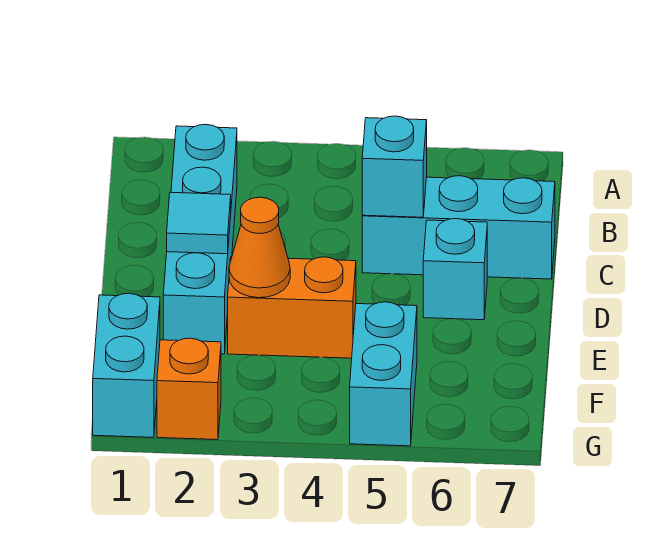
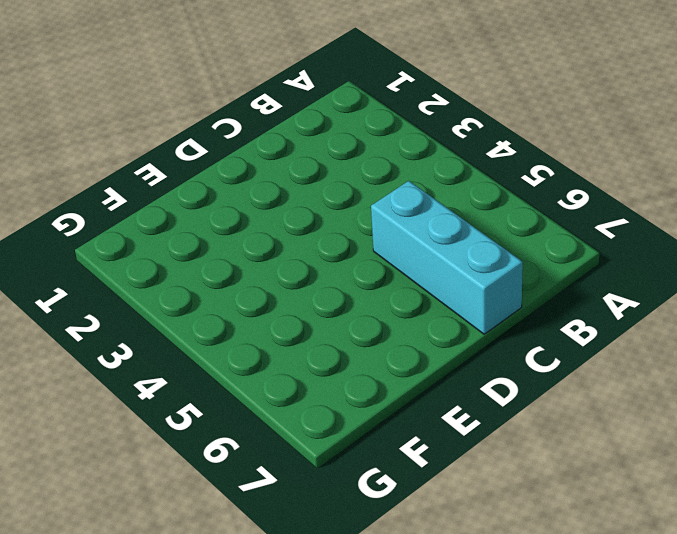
none -> cyan brick B2:E2 level 1
none -> cyan brick D6 level 1

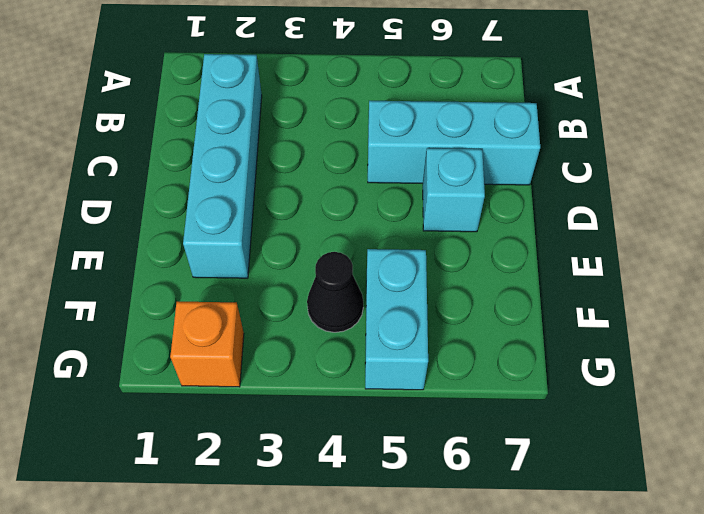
black cone F4 level 1 -> none
none -> orange brick E3:E4 level 1
none -> cyan brick F1:G1 level 1

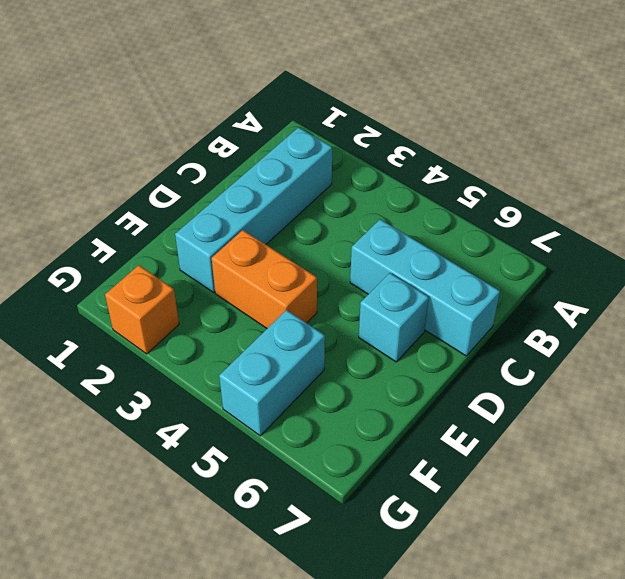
none -> cyan brick F1:G1 level 1
none -> cyan brick C5 level 2

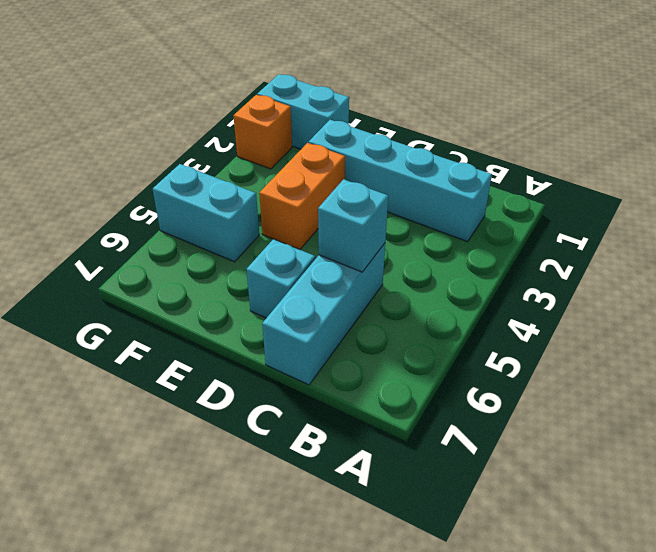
none -> cyan tile D2 level 2
none -> orange cone E3 level 2

